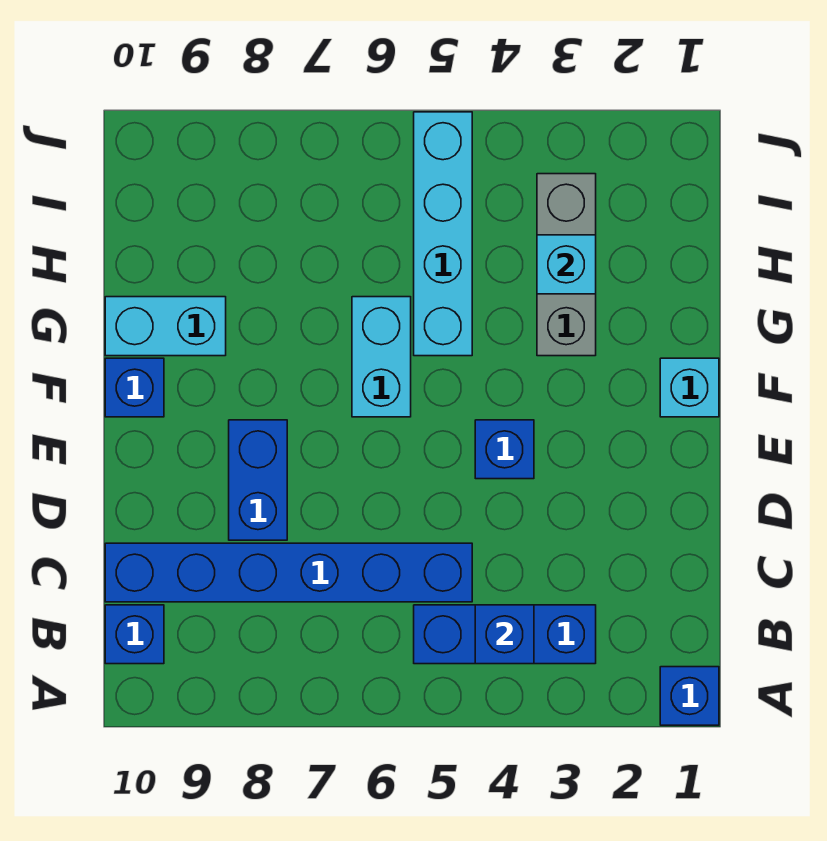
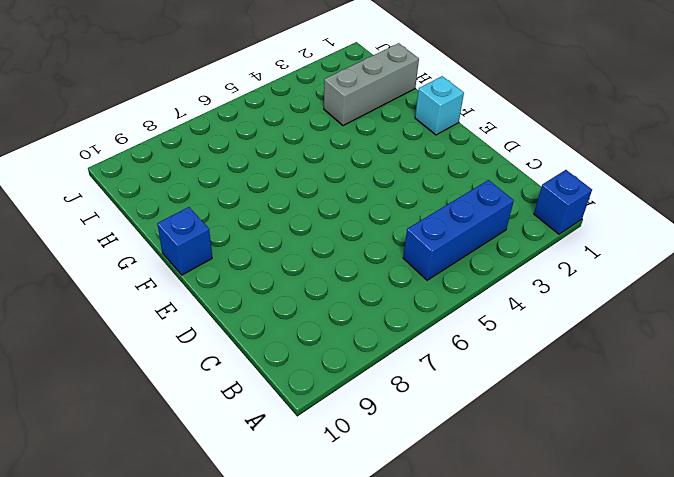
grey brick H1:H3 level 1 -> grey brick G3:I3 level 1
none -> blue brick B10 level 1
none -> blue brick C5:C10 level 1
none -> blue brick D8:E8 level 1

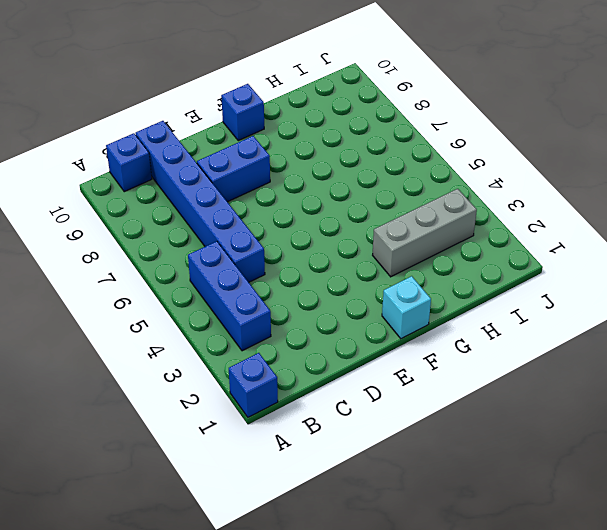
none -> blue brick E4 level 1
none -> cyan brick F6:G6 level 1
none -> cyan brick G5:J5 level 1

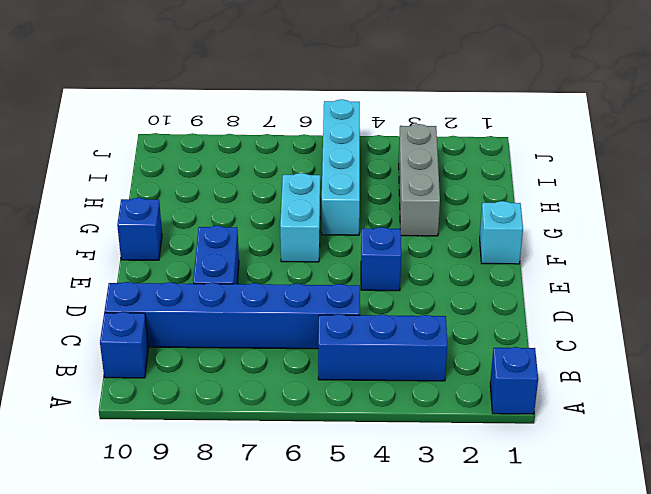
none -> cyan brick G9:G10 level 1
none -> blue brick B4 level 2
none -> cyan brick H3 level 2

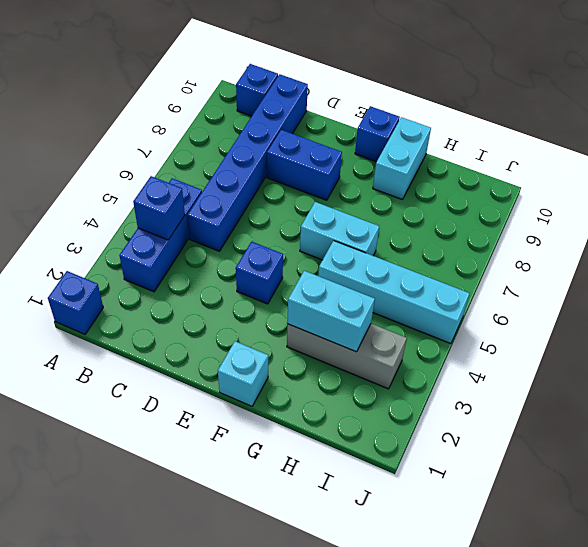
cyan brick G3:H3 level 2 -> cyan brick H3 level 2

